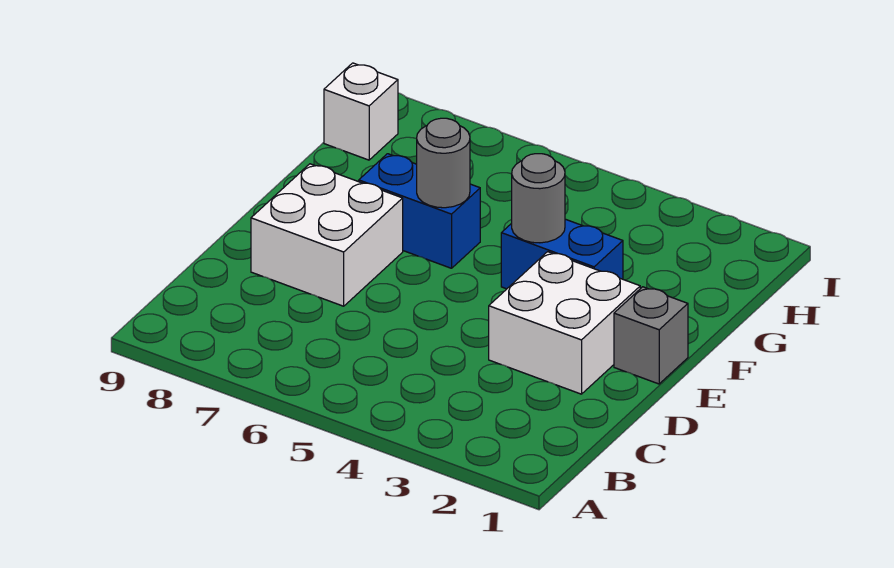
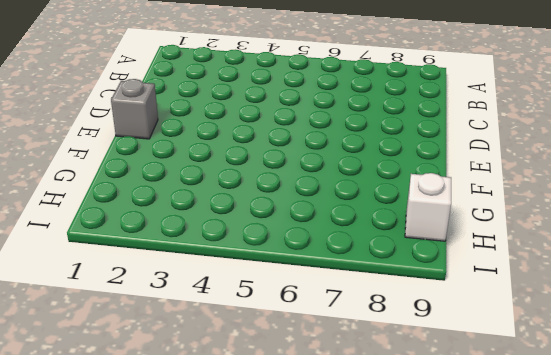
none -> white brick D2:E3 level 1
none -> white brick D7:E8 level 1

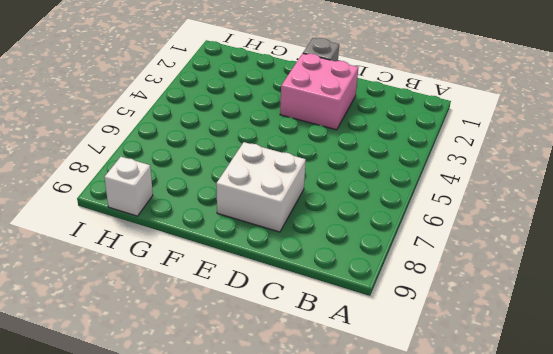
pink brick D2:E3 level 1 -> white brick D2:E3 level 1
none -> blue brick F3:F4 level 1
none -> blue brick F6:F7 level 1

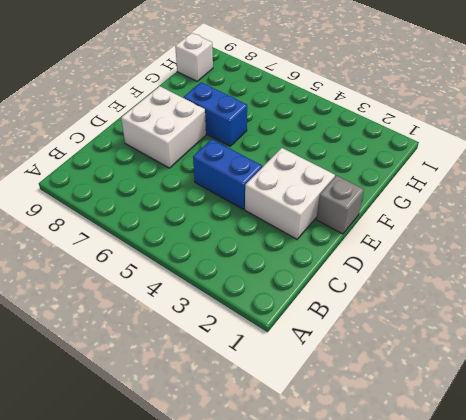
blue brick D4:D5 level 1 -> blue brick F3:F4 level 1
none -> grey round brick F4 level 2
none -> grey round brick F6 level 2

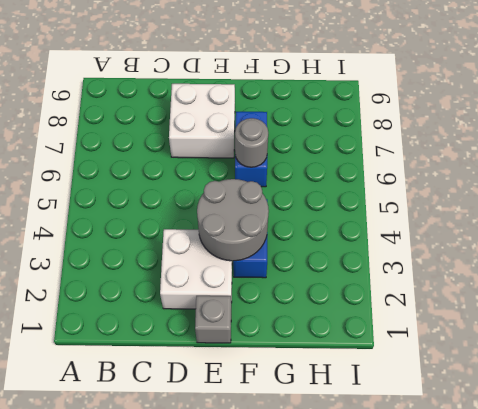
grey round brick E3:F4 level 2 -> grey round brick F4 level 2
none -> white brick H9 level 1

